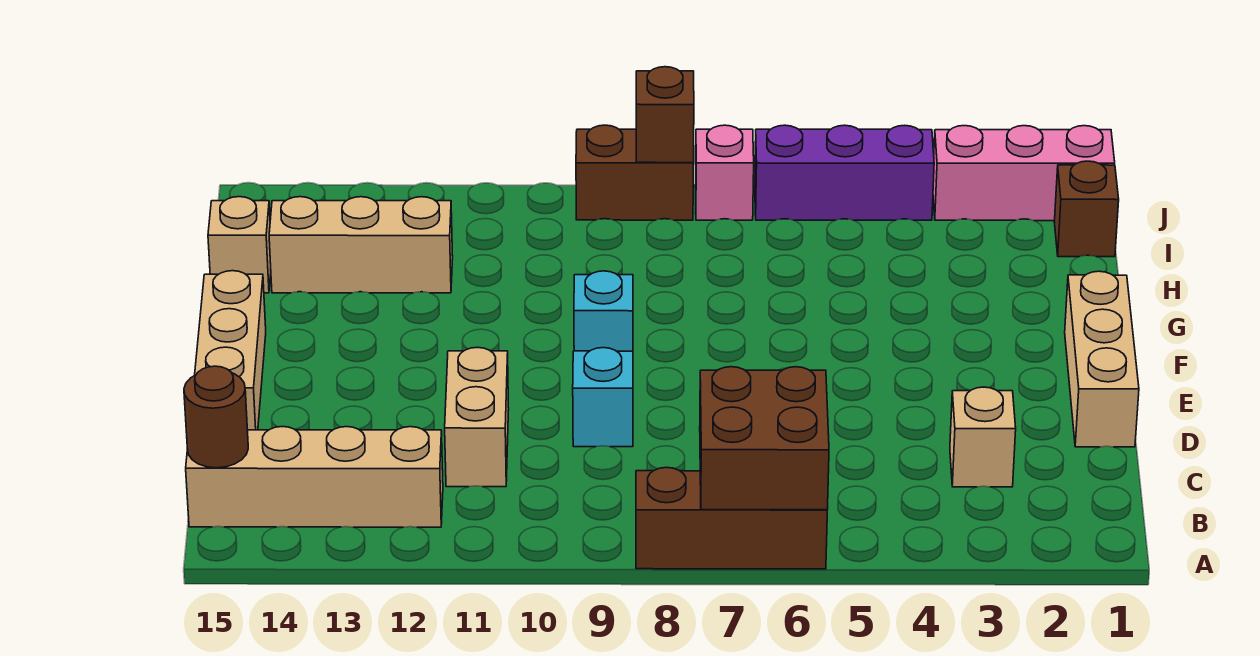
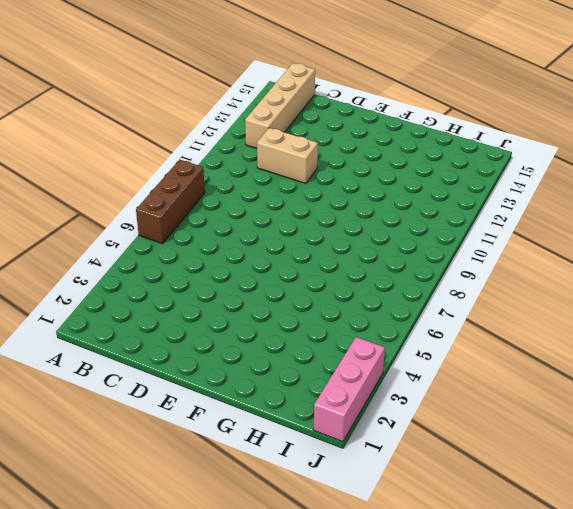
none -> tan brick C3 level 1
none -> tan brick D1:F1 level 1
none -> cyan brick D9 level 1

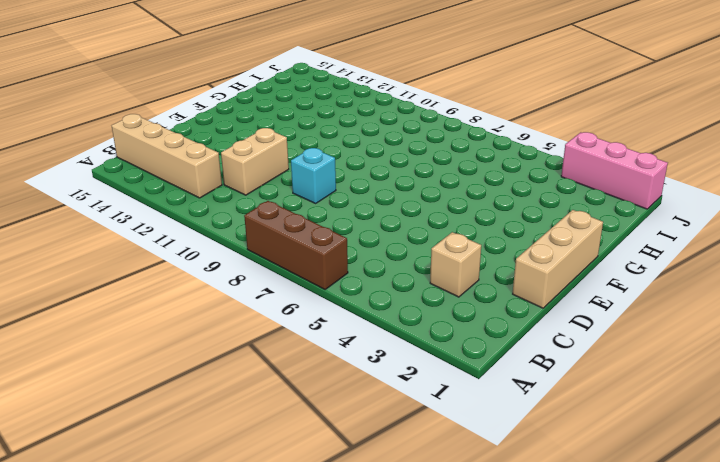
none -> tan brick D15:F15 level 1
none -> cyan brick F9 level 1
none -> tan brick H12:H14 level 1

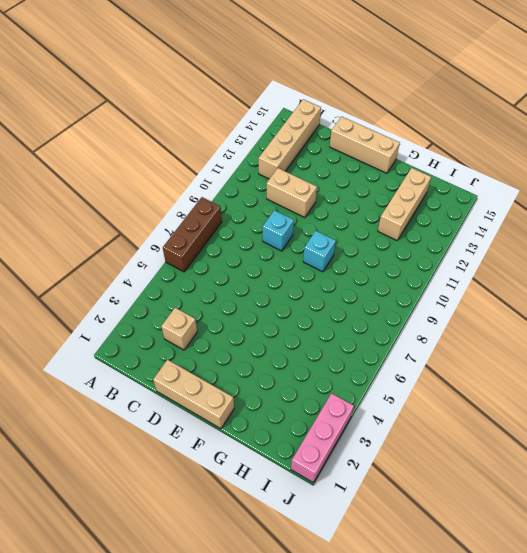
none -> tan brick H15 level 1
none -> brown brick I1 level 1
none -> purple brick J4:J6 level 1

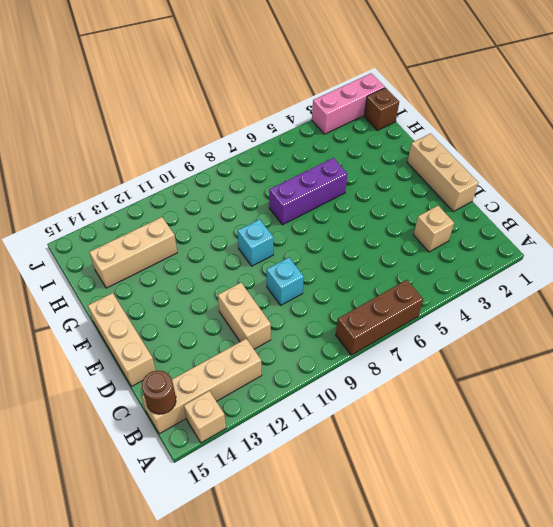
tan brick A14 level 1 -> tan brick H15 level 1
purple brick G5:G7 level 1 -> purple brick J4:J6 level 1
none -> pink brick J7 level 1
none -> brown brick J8:J9 level 1
none -> brown brick A6:B7 level 2

